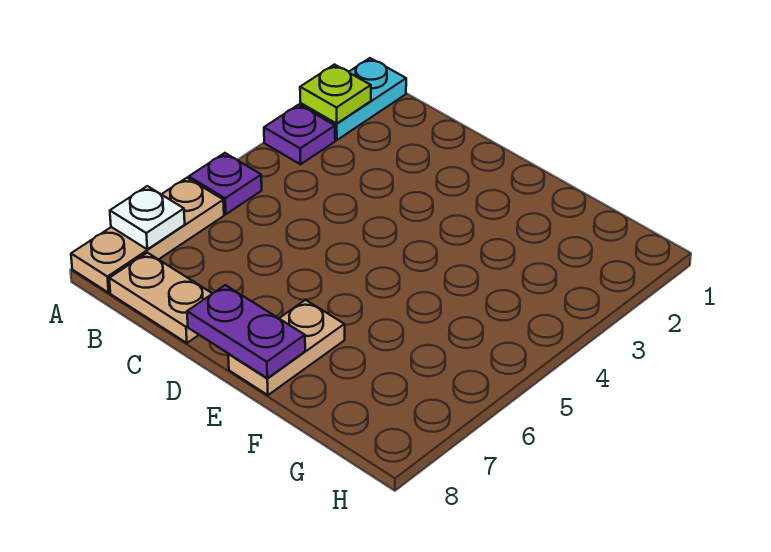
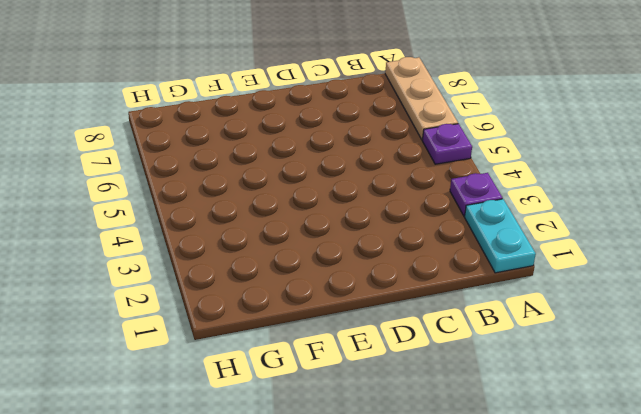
none -> tan plate B8:C8 level 1
none -> tan plate E7:E8 level 1

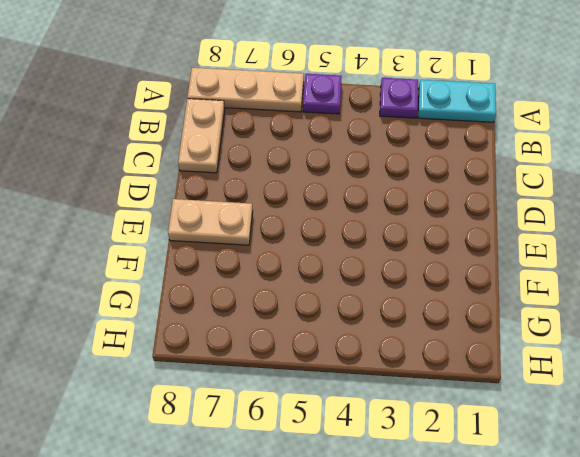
none -> lime plate A2 level 2
none -> white plate A7 level 2

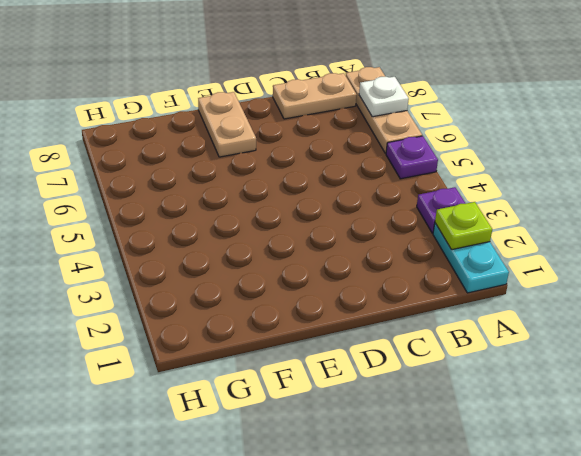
none -> purple plate D8:E8 level 2

